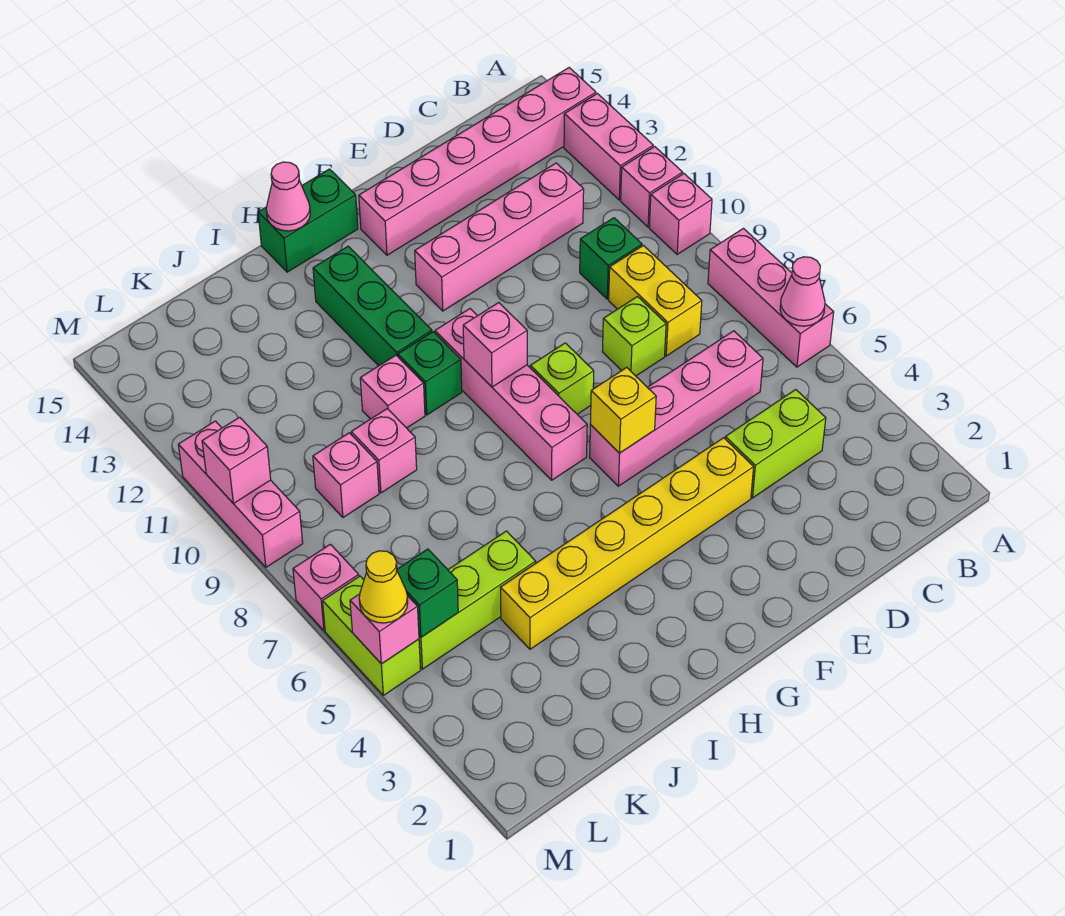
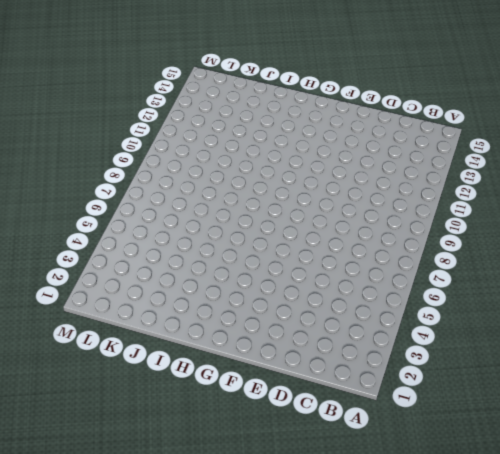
none -> pink brick A6:A8 level 1
none -> pink brick A10 level 1
none -> pink brick A11 level 1
none -> pink brick A12:A13 level 1

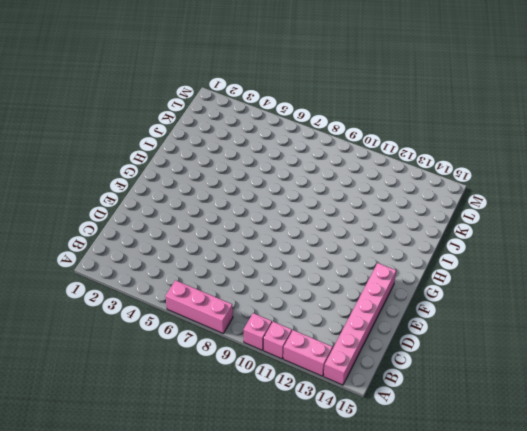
none -> lime brick C4:D4 level 1
none -> pink brick C6:F6 level 1
none -> yellow brick C8:C9 level 1
none -> green brick C10 level 1

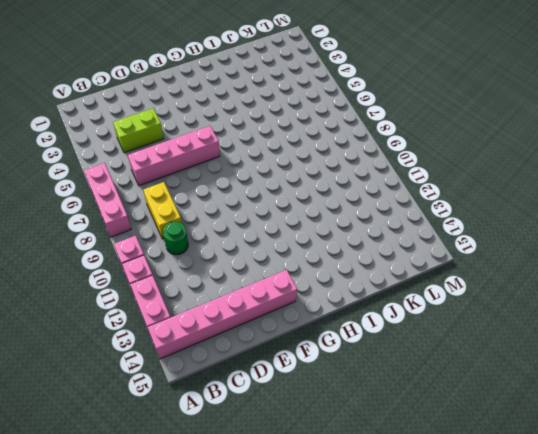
green round brick C10 level 1 -> green brick C10 level 1
none -> pink brick C12:F12 level 1
none -> lime brick D8 level 1
none -> yellow brick E4:J4 level 1
none -> lime brick F8 level 1

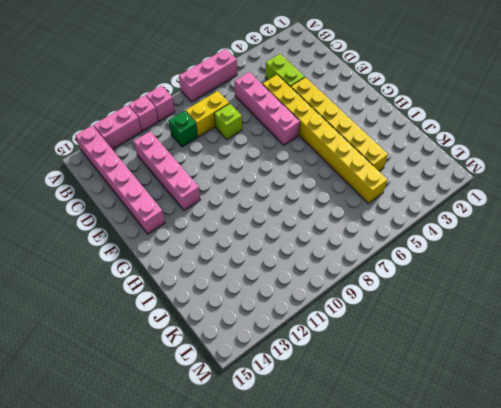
yellow brick D5:K5 level 1 -> lime brick J5:L5 level 1
none -> lime brick F8 level 1
none -> pink brick G7:G10 level 1
none -> green brick G15:H15 level 1
none -> green brick H10 level 1

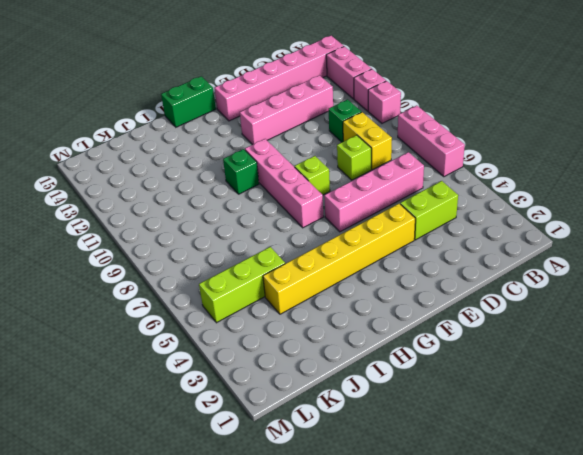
none -> green brick H11:H13 level 1
none -> pink brick I10 level 1
none -> pink brick J9 level 1
none -> pink brick K9 level 1

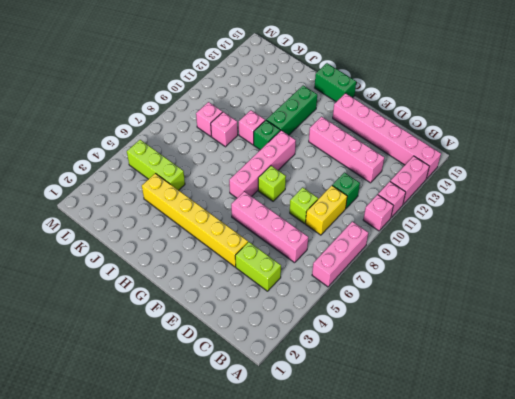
none -> lime brick M5:M6 level 1
none -> pink brick M7 level 1
none -> pink brick M9:M11 level 1
none -> pink cone A6 level 2

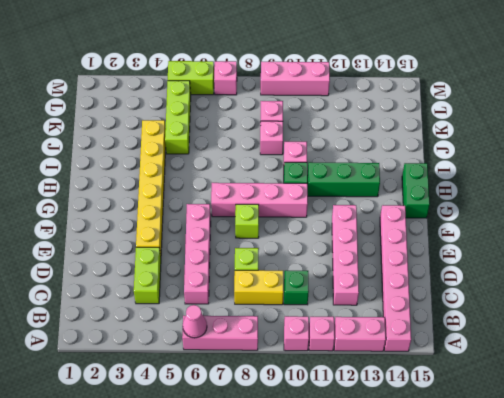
none -> yellow brick F6 level 2
none -> pink brick G9 level 2
none -> pink cone H15 level 2
none -> green brick L5 level 2

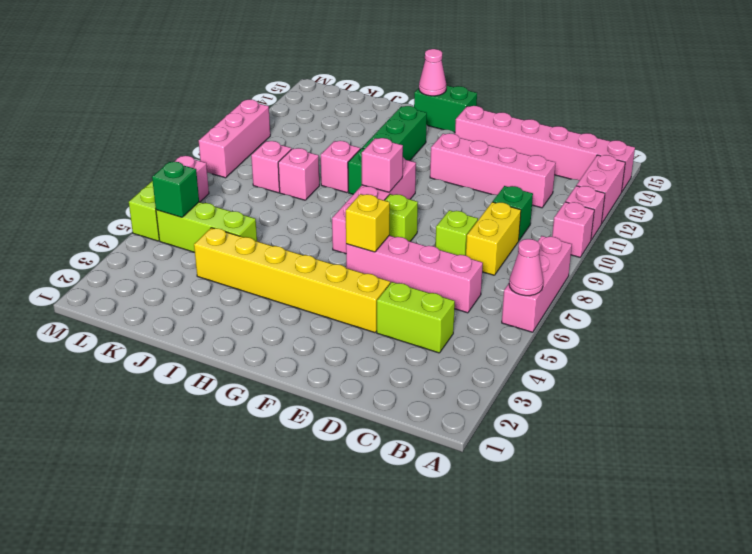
none -> pink brick M5 level 2
none -> pink brick M10 level 2
none -> yellow cone M5 level 3

